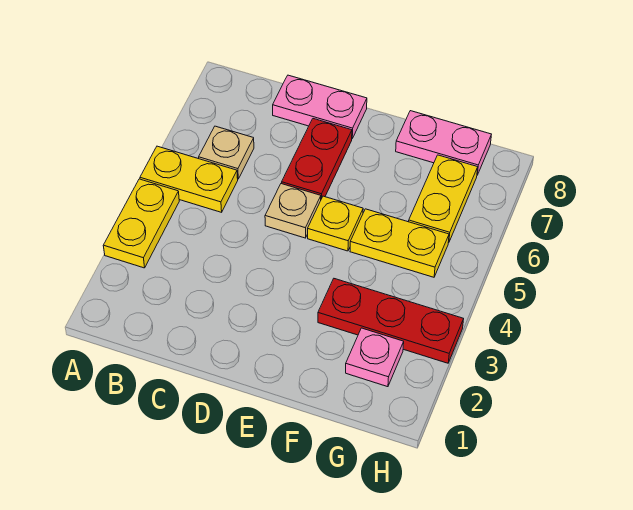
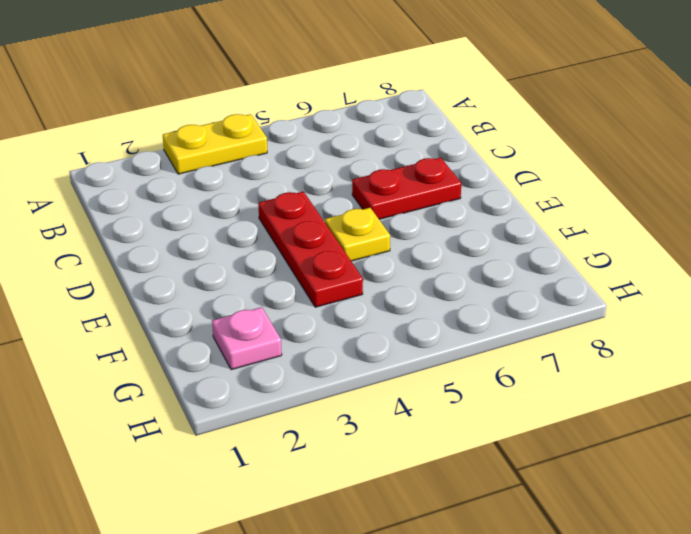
red plate D4:F4 level 1 -> red plate F3:H3 level 1
none -> yellow plate A5:B5 level 1
none -> tan plate B6 level 1
none -> pink plate C8:D8 level 1

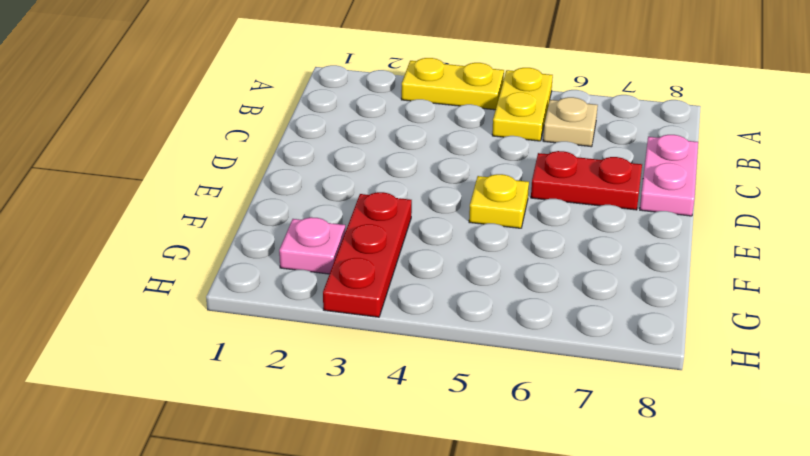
none -> tan plate D5 level 1
none -> yellow plate F5:G5 level 1
none -> pink plate F8:G8 level 1

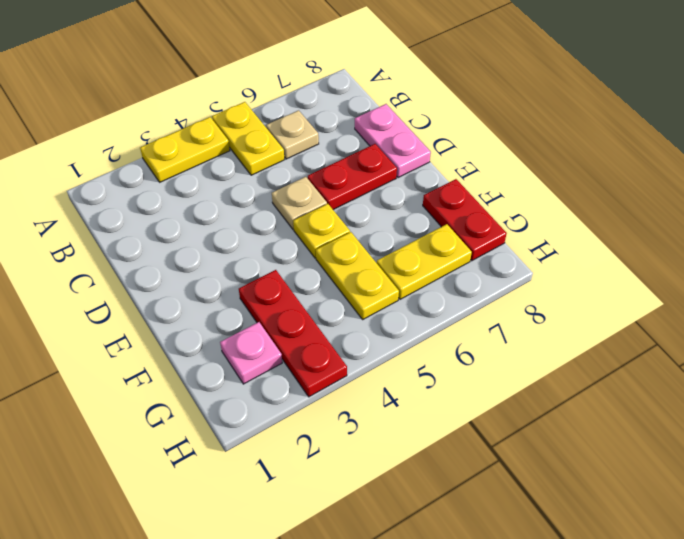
red plate F8:G8 level 1 -> pink plate F8:G8 level 1

